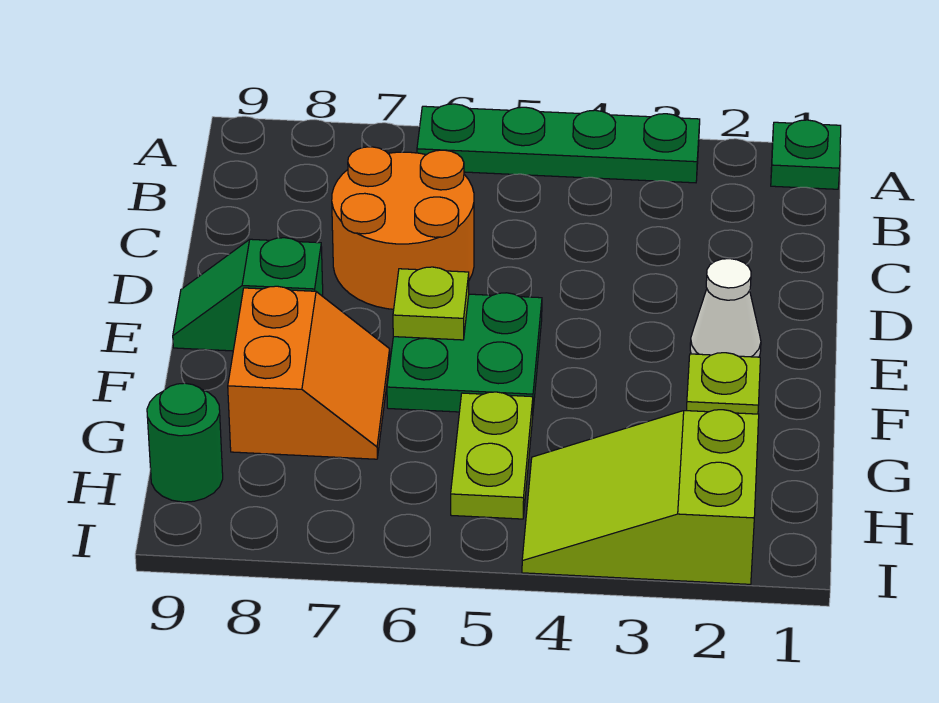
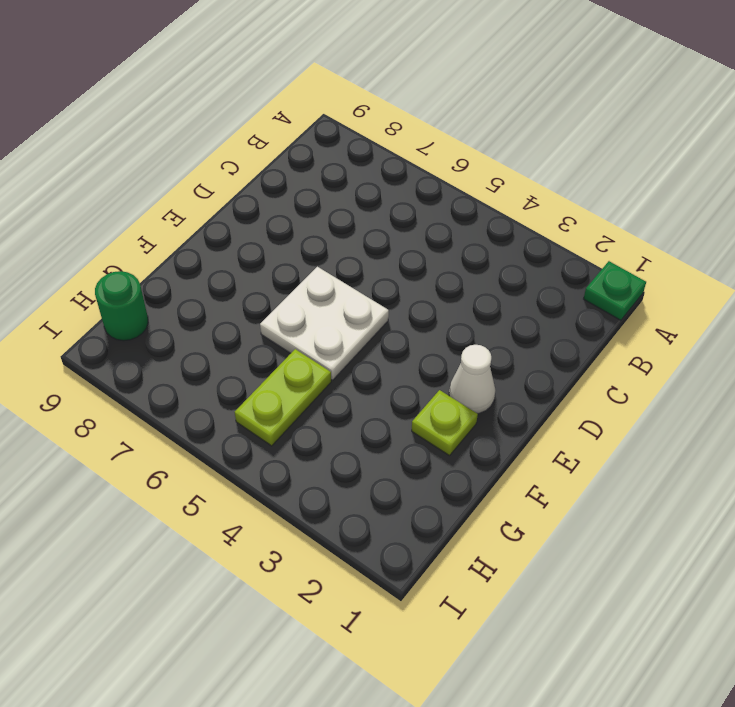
white plate E5:F6 level 1 -> green plate E5:F6 level 1
none -> green plate A3:A6 level 1
none -> orange round brick C6:D7 level 1
none -> green slope E8:E9 level 1 top 8

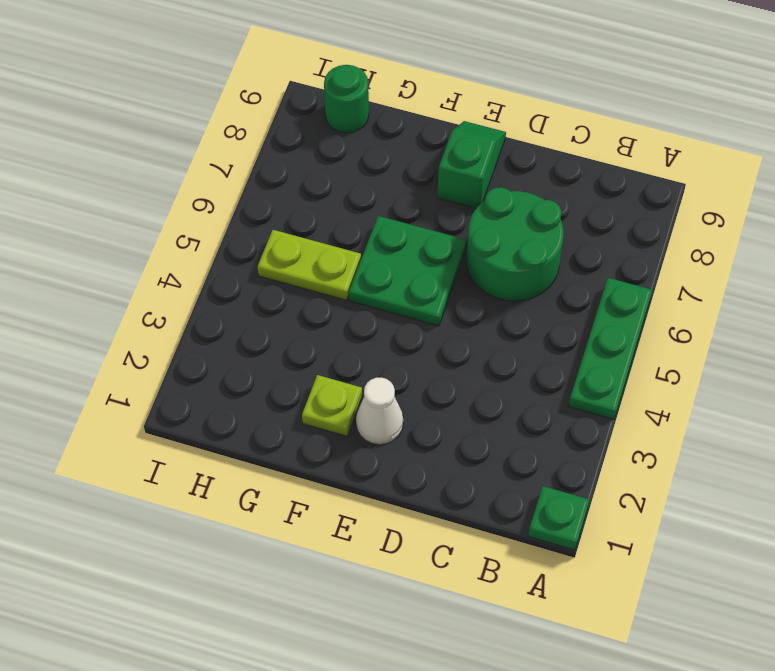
green plate A4:A6 level 1 -> green plate A3:A6 level 1
green round brick C6:D7 level 1 -> orange round brick C6:D7 level 1
none -> orange slope F7:G8 level 1 top 8
none -> lime slope H2:I4 level 1 top 2
none -> lime plate E6 level 2

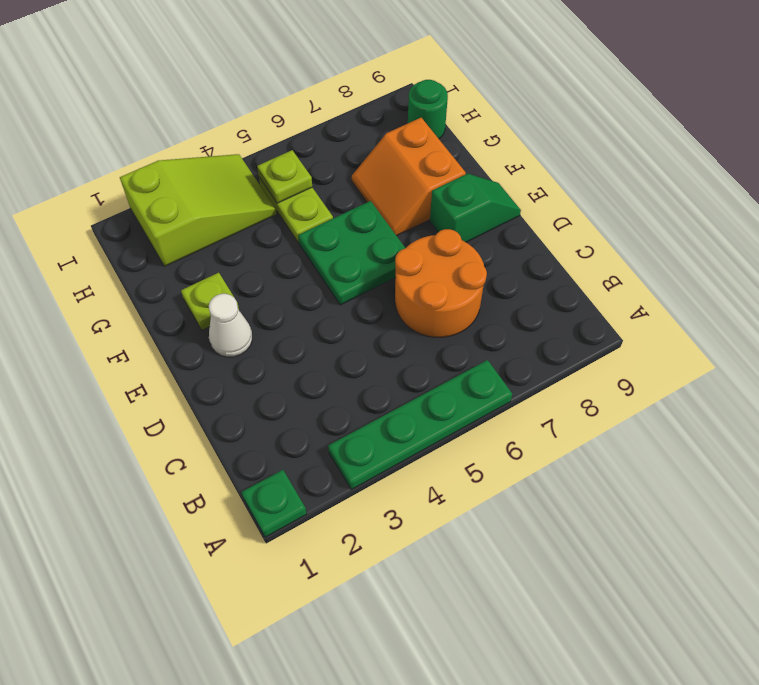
lime plate H5 level 2 -> lime plate E6 level 2

